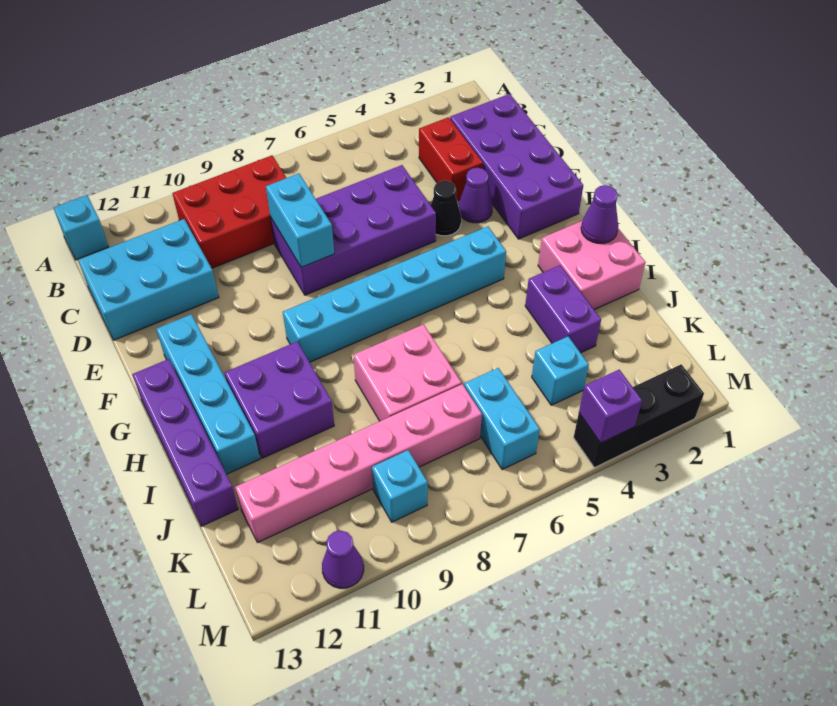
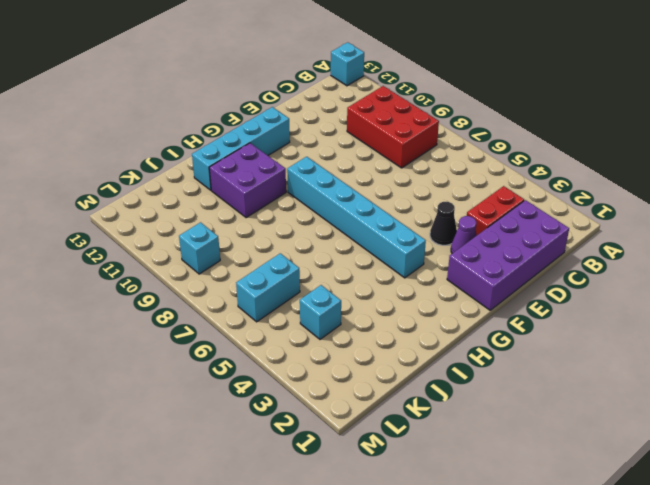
none -> cyan brick C11:D13 level 1
none -> purple brick D5:E8 level 1
none -> purple brick G13:J13 level 1

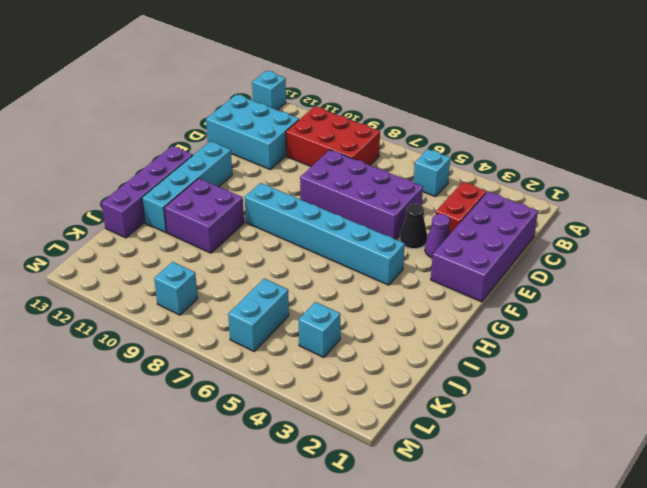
cyan brick B5 level 1 -> none
none -> pink brick H1:I2 level 1
none -> purple brick I3:J3 level 1
none -> pink brick I7:J8 level 1

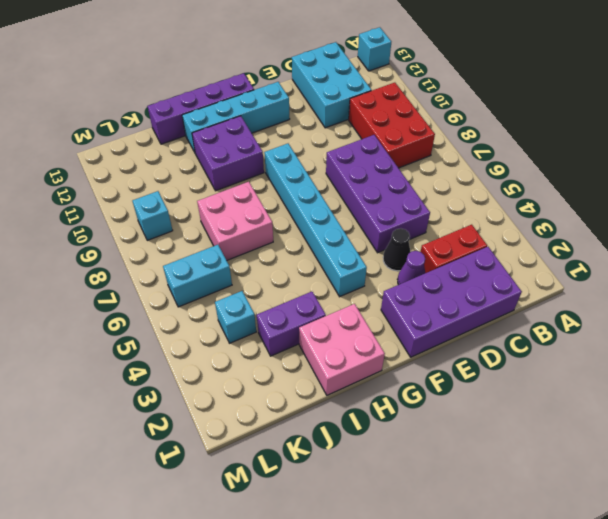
none -> pink brick K7:K12 level 1
none -> black brick M2:M4 level 1
none -> purple cone M11 level 1

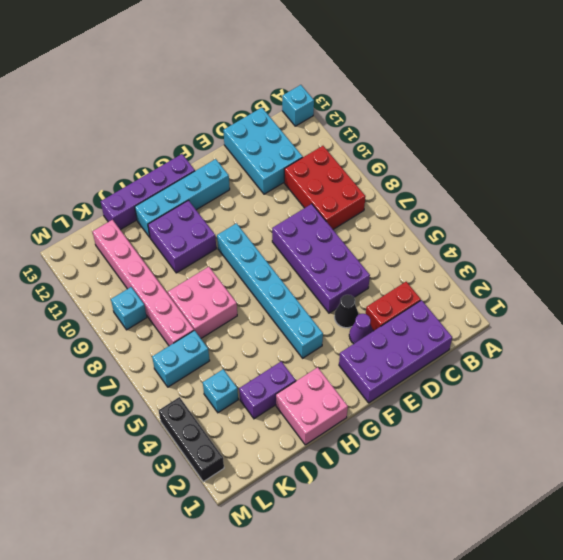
none -> purple cone M11 level 1
none -> cyan brick D8:E8 level 2
none -> purple cone H1 level 2

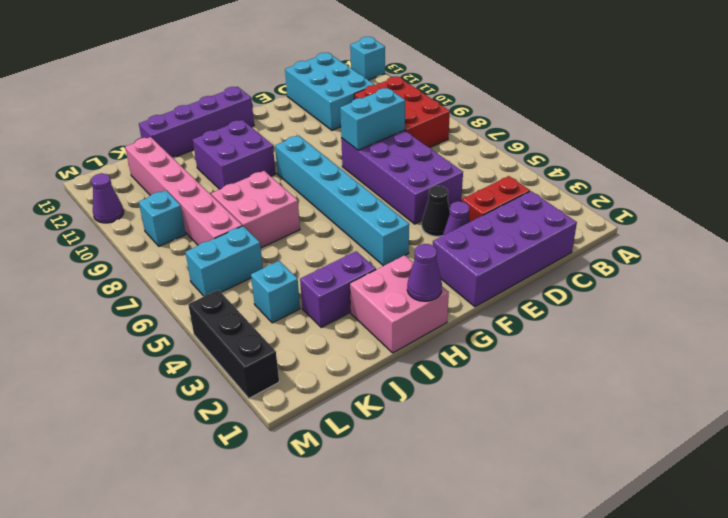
none -> cyan brick F12:I12 level 1
none -> purple brick M4 level 2

